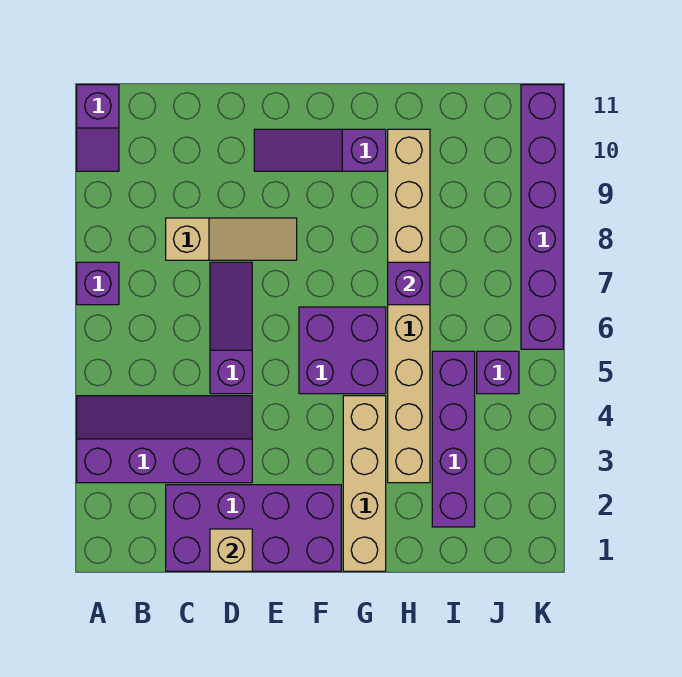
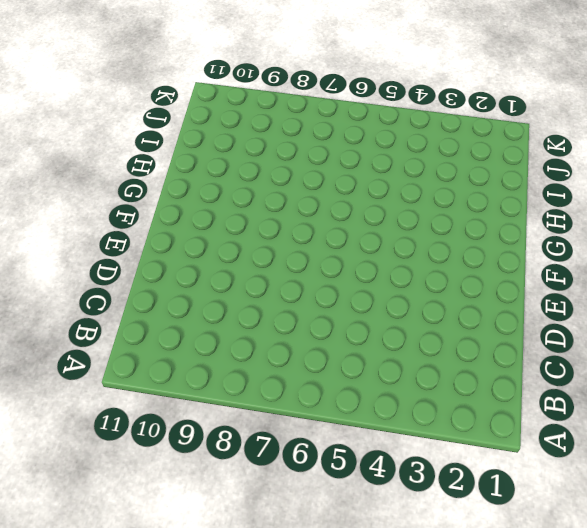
none -> purple slope A3:D4 level 1 top 3
none -> purple brick A7 level 1
none -> purple slope A10:A11 level 1 top 11

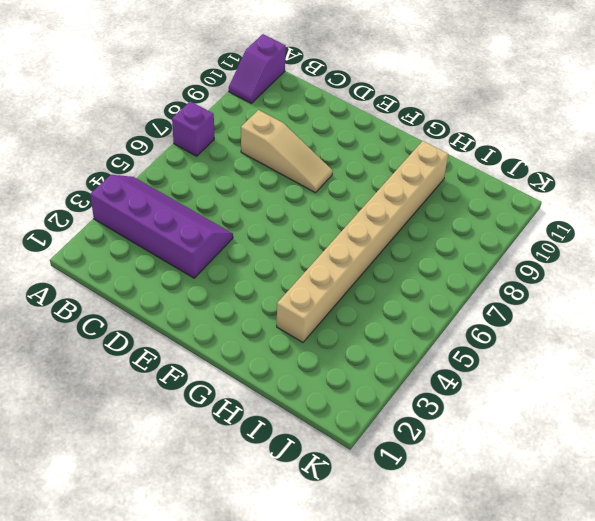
none -> purple brick C1:F2 level 1
none -> purple slope D5:D7 level 1 top 5
none -> purple slope E10:G10 level 1 top G

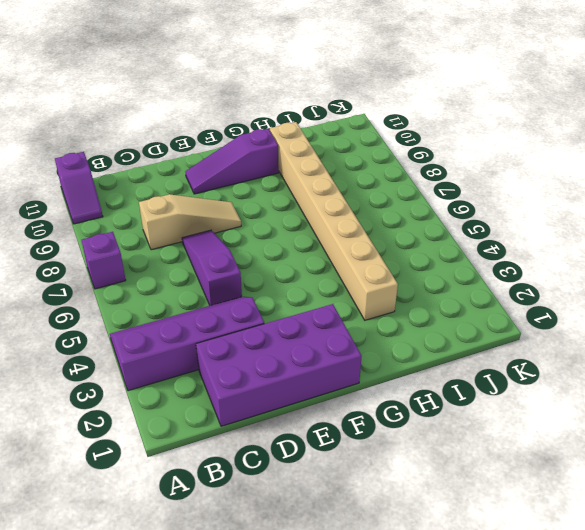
none -> purple brick F5:G6 level 1
none -> tan brick G1:G4 level 1
none -> purple brick I2:I5 level 1

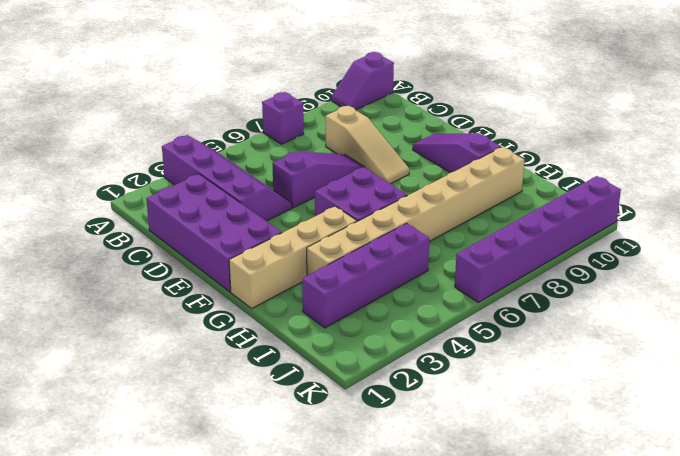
none -> purple brick J5 level 1
none -> tan brick D1 level 2
none -> purple brick H7 level 2

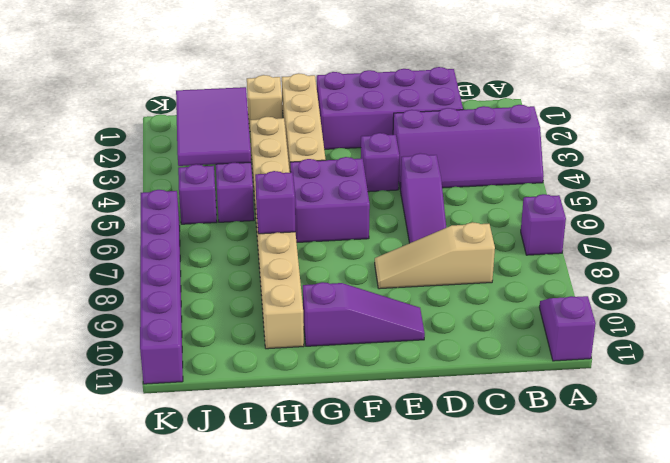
purple brick E4 level 1 -> none
tan brick H1 level 1 -> tan brick D1 level 2
purple tile I2:J4 level 2 -> none

